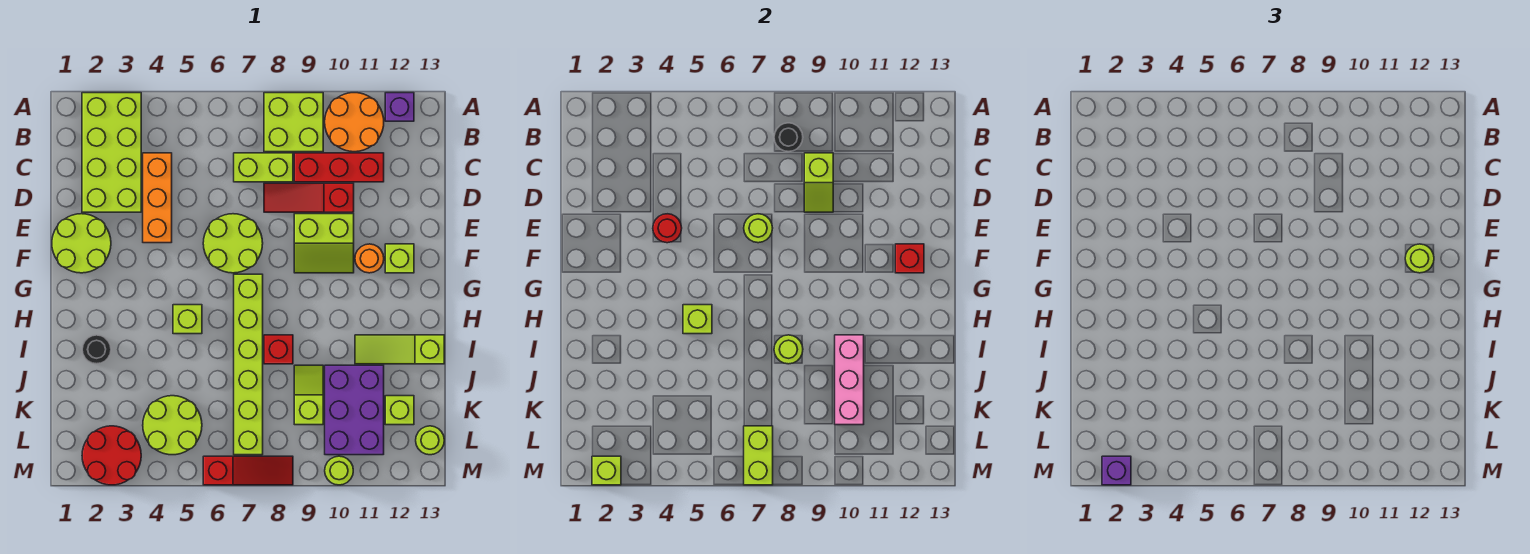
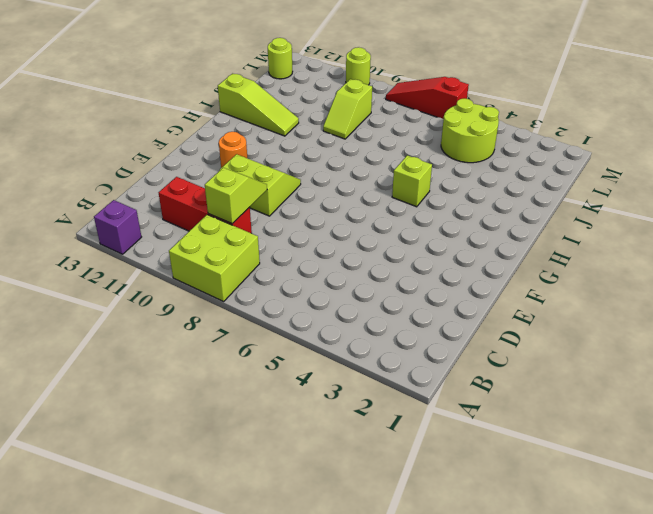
none -> lime brick A2:D3 level 1
none -> orange round brick A10:B11 level 1
none -> orange brick C4:E4 level 1
none -> lime brick C7:C8 level 1

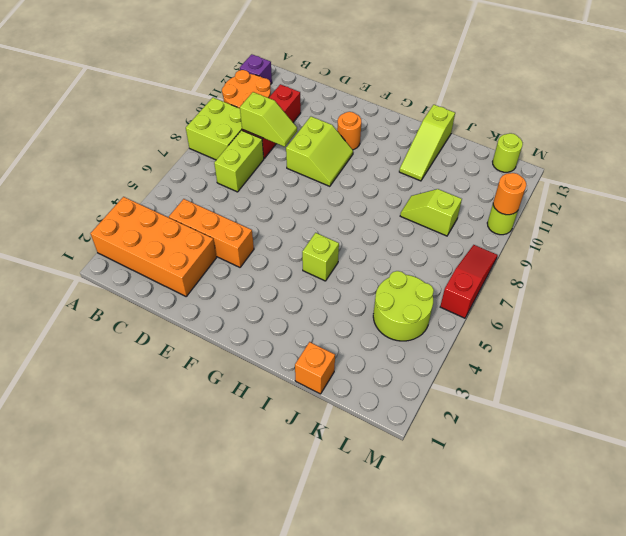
orange brick A2:D3 level 1 -> lime brick A2:D3 level 1
orange brick J1 level 1 -> none
orange round brick M10 level 2 -> none
none -> red slope D8:D10 level 1 top 10
none -> lime round brick E1:F2 level 1
none -> lime round brick E6:F7 level 1
none -> lime brick F12 level 1

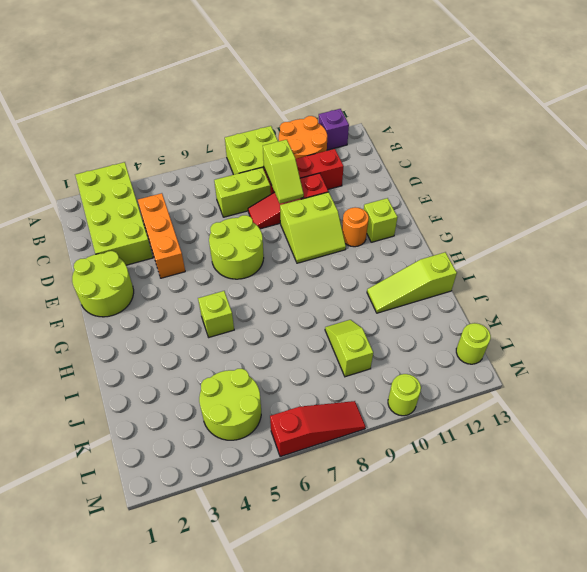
none -> lime brick G7:L7 level 1
none -> black round brick I2 level 1
none -> red brick I8 level 1
none -> purple brick J10:L11 level 1

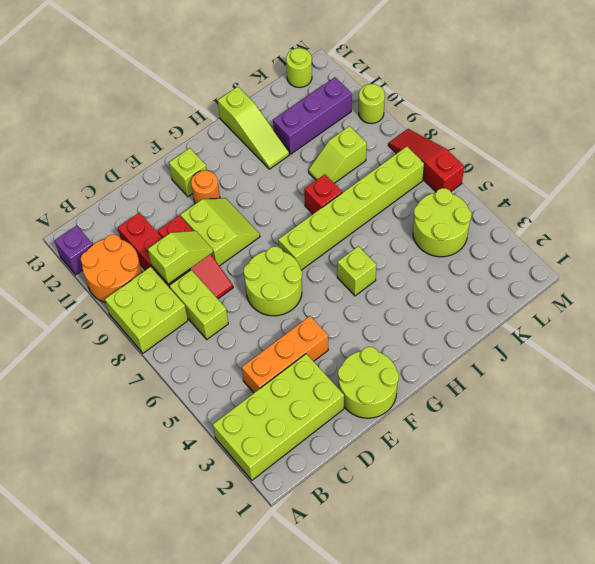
purple brick J11:L11 level 1 -> purple brick J10:L11 level 1
none -> black round brick I2 level 1
none -> lime brick K12 level 1
none -> red round brick L2:M3 level 1
none -> black round brick B8 level 2

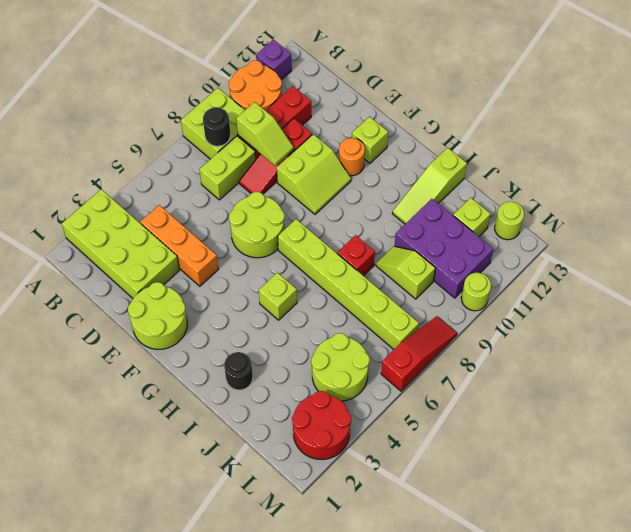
none -> red round brick E4 level 2
none -> lime round brick E7 level 2
none -> red brick F12 level 2
none -> lime brick H5 level 2

